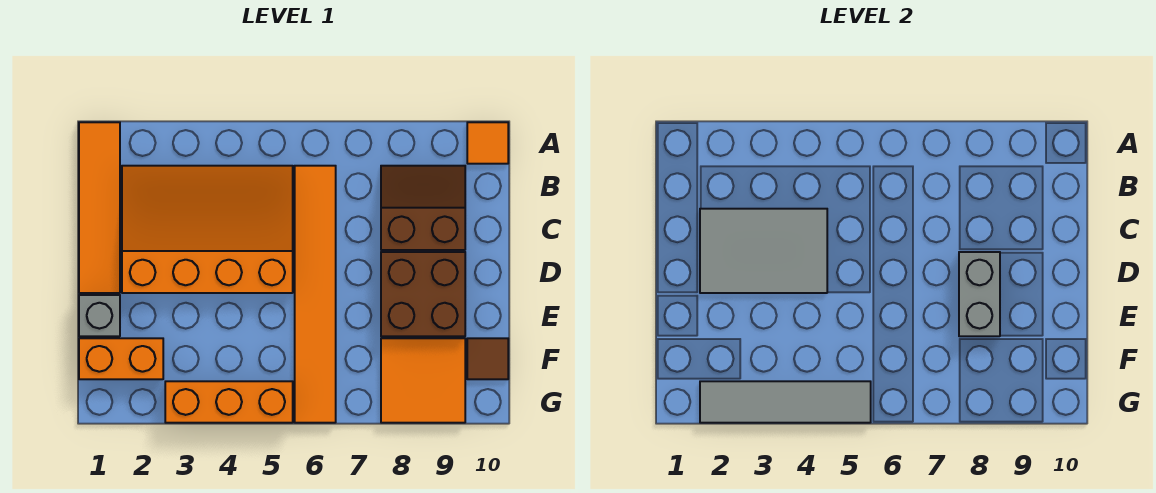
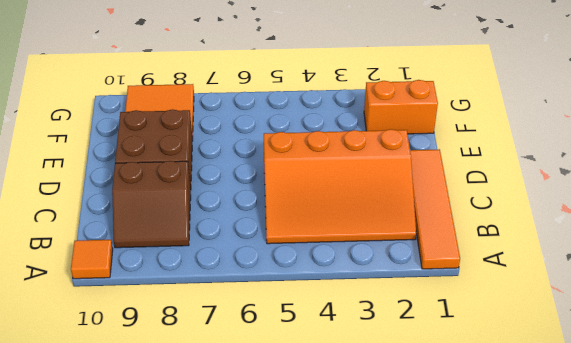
none -> orange tile B6:G6 level 1
none -> grey brick E1 level 1
none -> brown tile F10 level 1

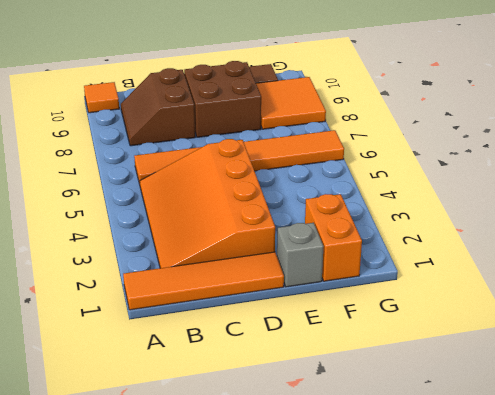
none -> orange brick G3:G5 level 1
none -> grey tile C2:D4 level 2
none -> grey brick D8:E8 level 2

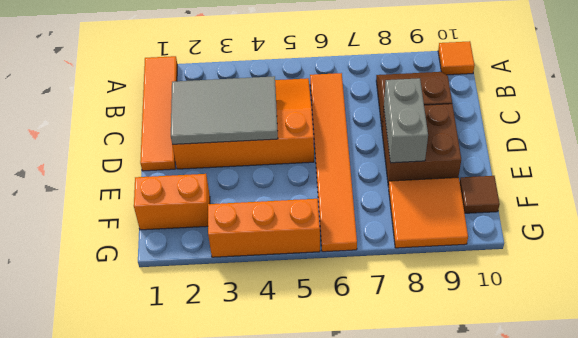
none -> grey brick E1 level 1
none -> grey tile G2:G5 level 2

